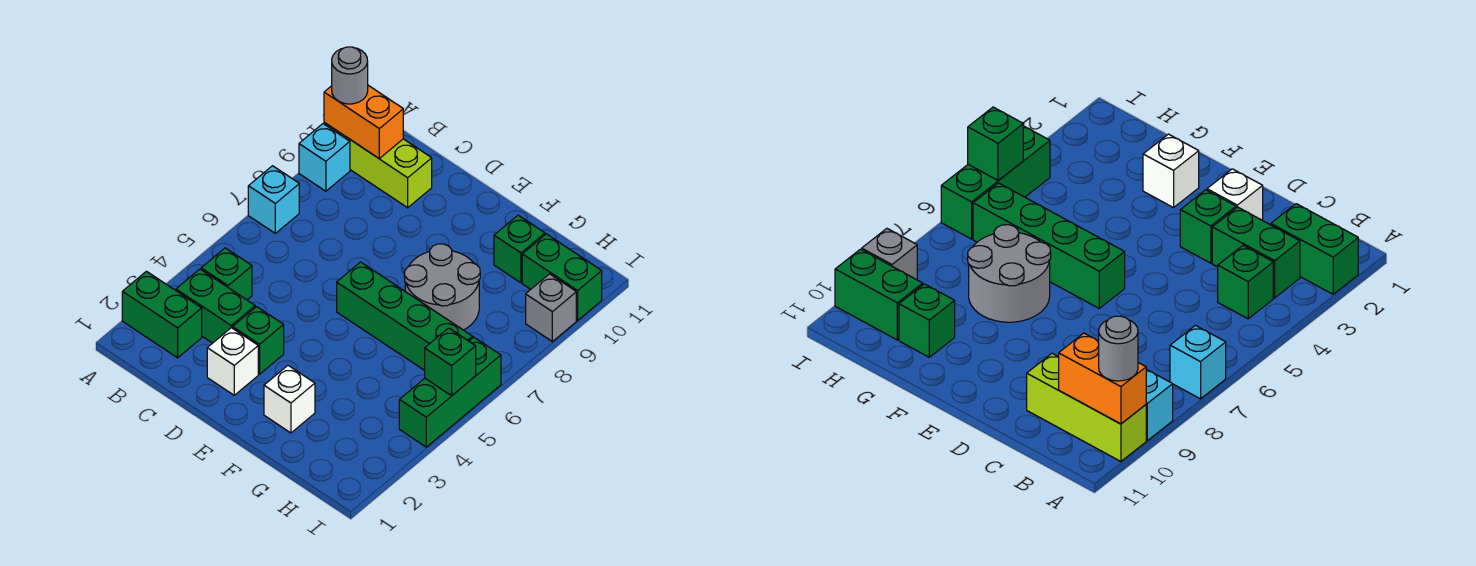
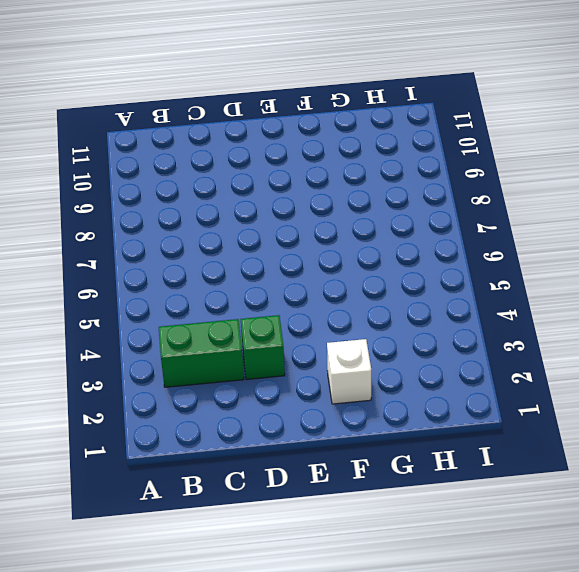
none -> green brick A2:B2 level 1
none -> cyan brick A7 level 1
none -> cyan brick A9 level 1

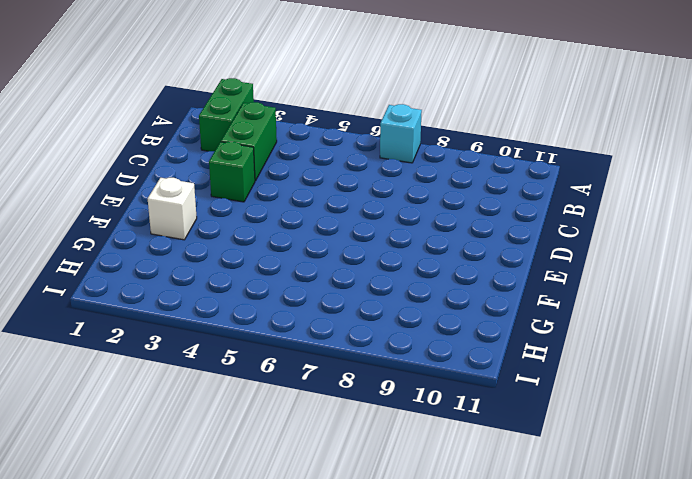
none -> cyan brick A9 level 1
none -> lime brick A10:C10 level 1
none -> green brick B4 level 1

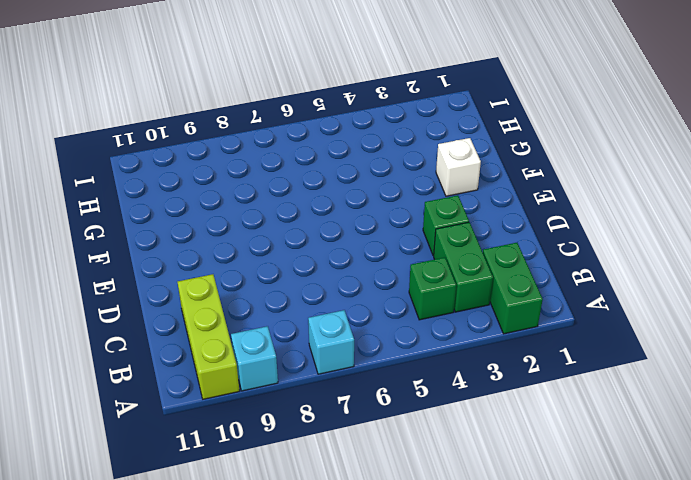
none -> white brick D2 level 1
none -> green brick E6:H6 level 1
none -> grey round brick F7:G8 level 1

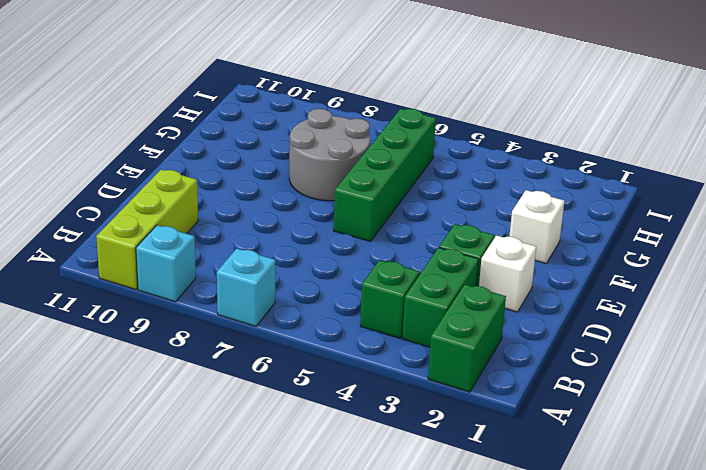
none -> green brick G10 level 1
none -> green brick H10:I10 level 1
none -> green brick I4:I6 level 1

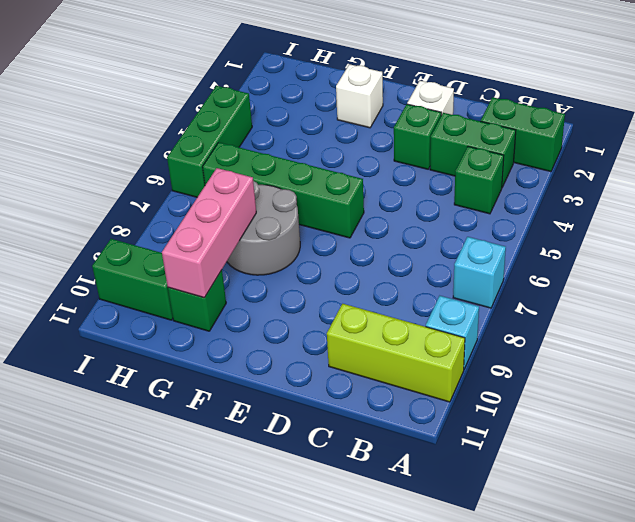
pink brick G8:G10 level 2 -> none
none -> grey brick I9 level 1
none -> orange brick A10:B10 level 2
none -> green brick I5 level 2

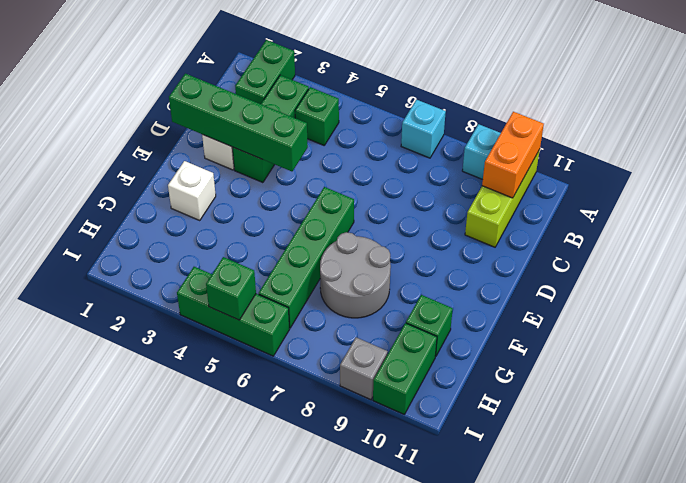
green brick D1:D4 level 2 -> none
none -> grey round brick A10 level 3

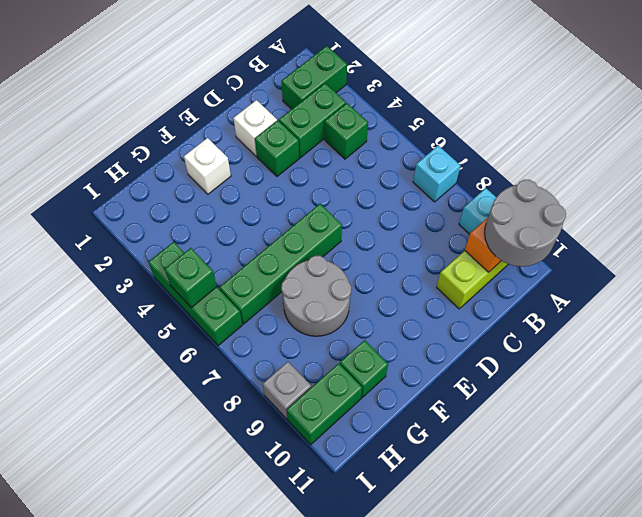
grey round brick A10:B11 level 3 -> grey round brick A10 level 3

